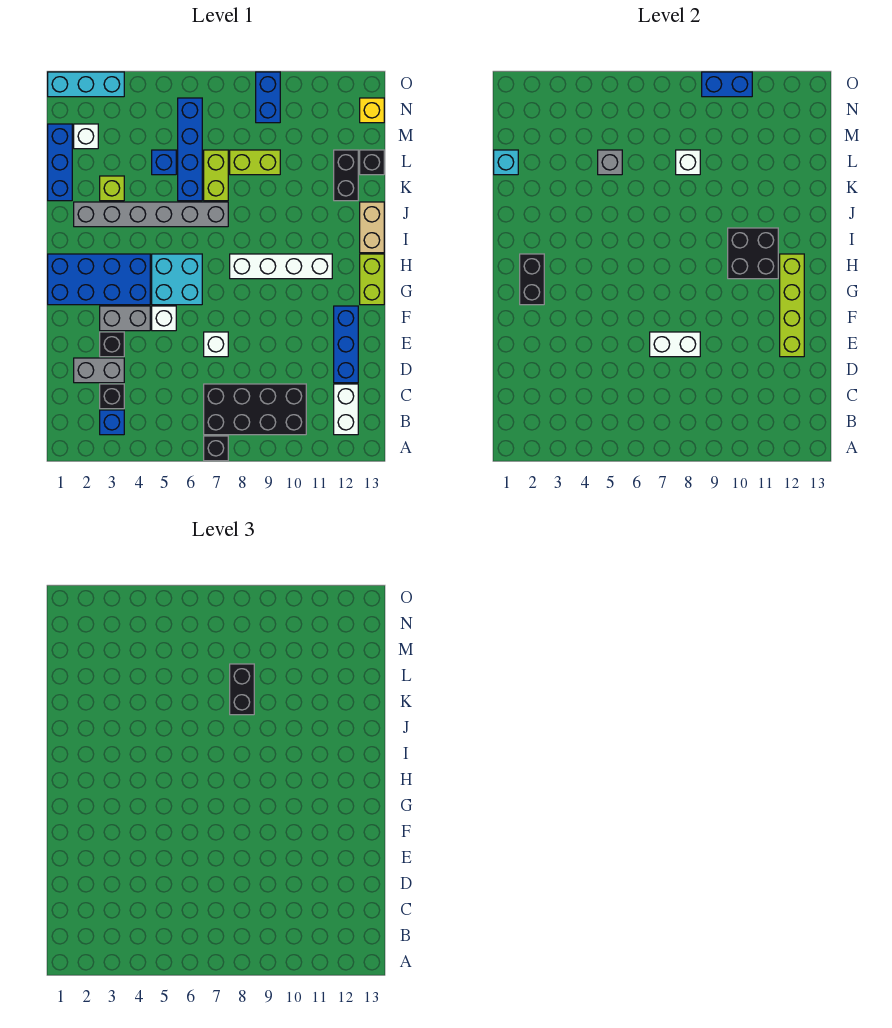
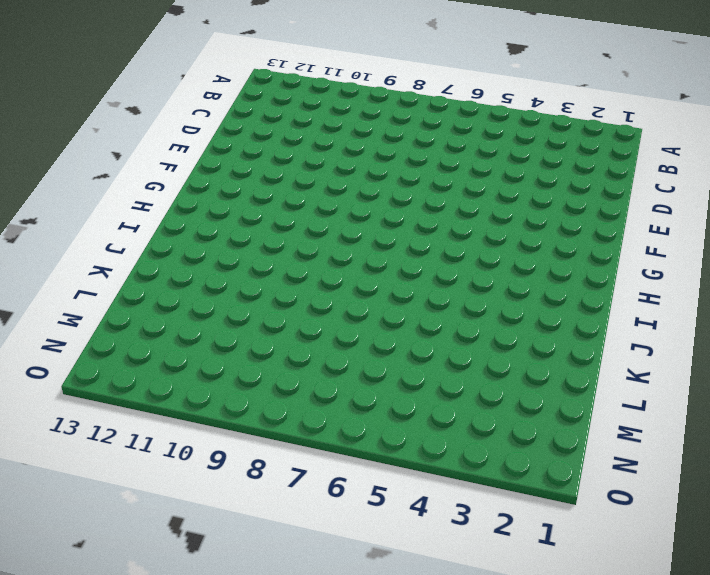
none -> black brick A7 level 1
none -> blue brick B3 level 1
none -> black brick B7:C10 level 1
none -> white brick B12:C12 level 1

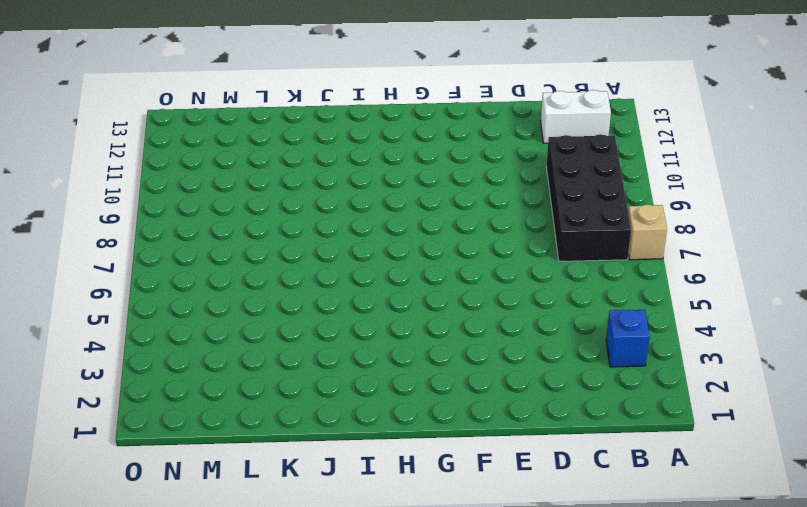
tan brick A7 level 1 -> black brick A7 level 1
none -> black brick C3 level 1
none -> grey brick D2:D3 level 1
none -> blue brick D12:F12 level 1
none -> black brick E3 level 1

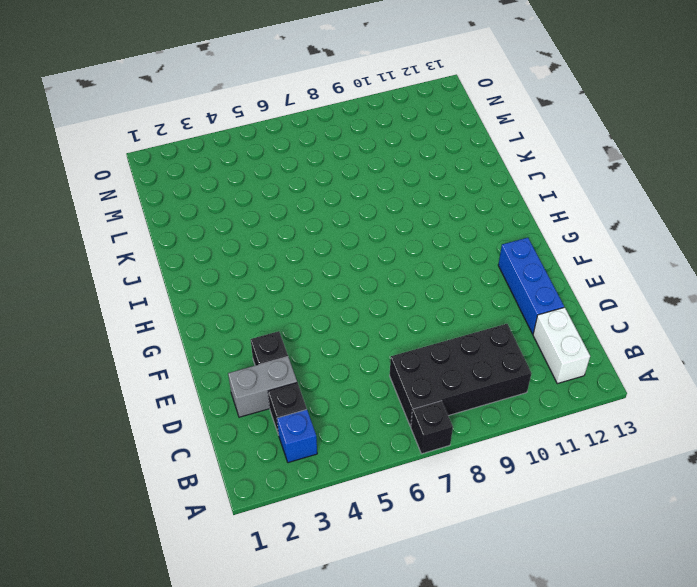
none -> white brick E7 level 1
none -> grey brick F3:F4 level 1
none -> white brick F5 level 1
none -> blue brick G1:H4 level 1

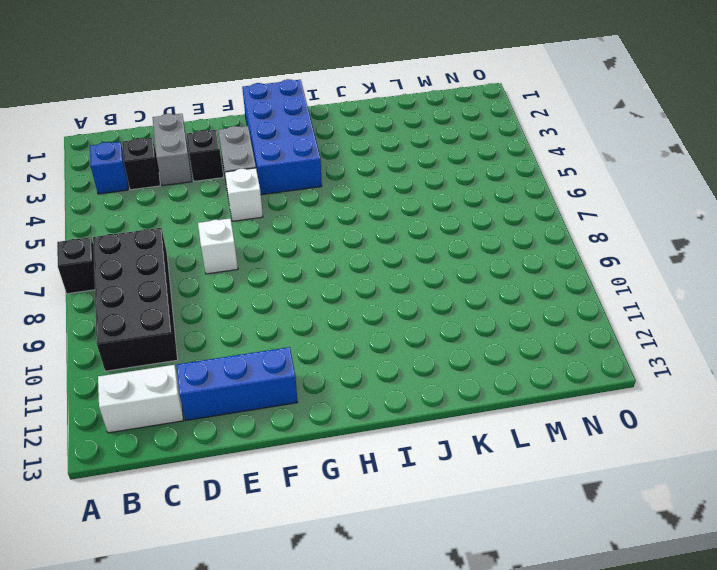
none -> cyan brick G5:H6 level 1
none -> lime brick G13:H13 level 1
none -> white brick H8:H11 level 1
none -> tan brick I13:J13 level 1

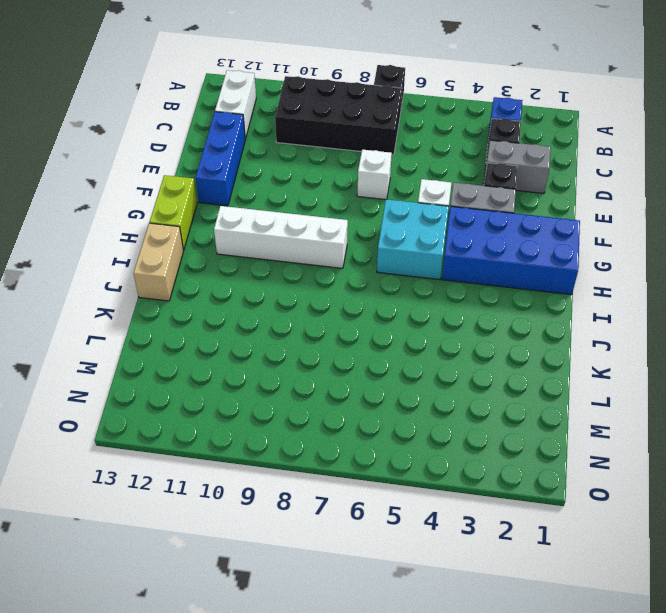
none -> grey brick J2:J7 level 1
none -> blue brick K1:M1 level 1
none -> lime brick K3 level 1
none -> blue brick K6:N6 level 1

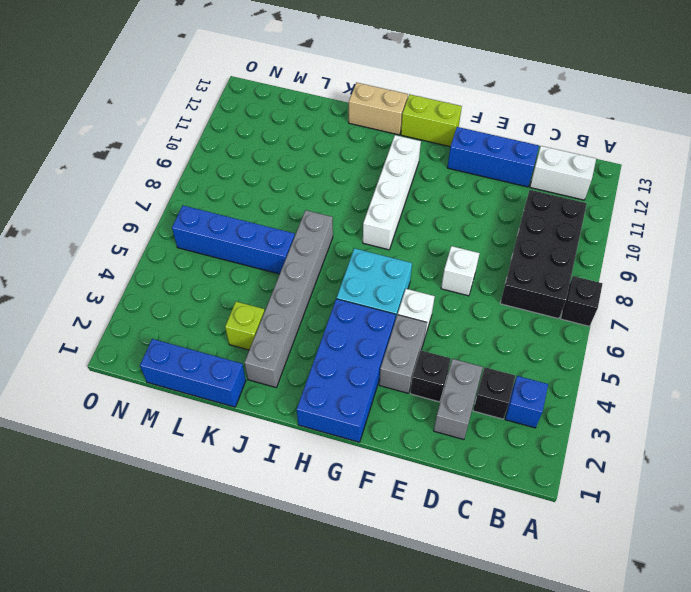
none -> lime brick K7:L7 level 1
none -> black brick K12:L12 level 1
none -> blue brick L5 level 1
none -> lime brick L8:L9 level 1

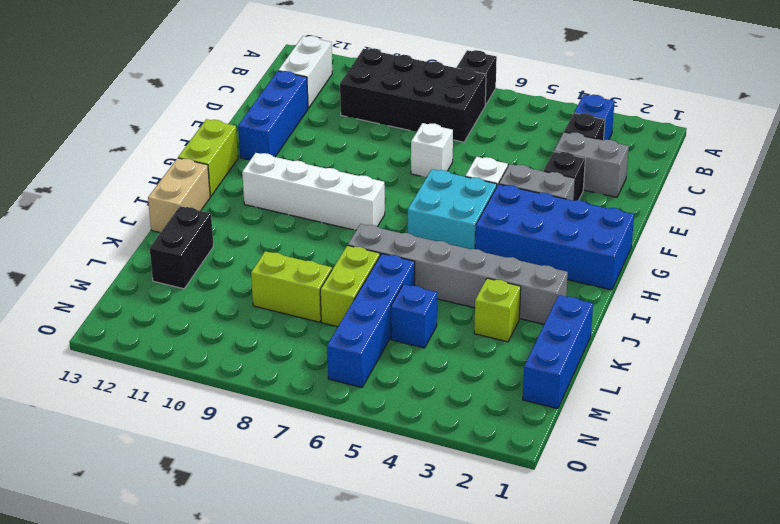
none -> black brick L13 level 1
none -> white brick M2 level 1
none -> blue brick N9:O9 level 1
none -> yellow brick N13 level 1

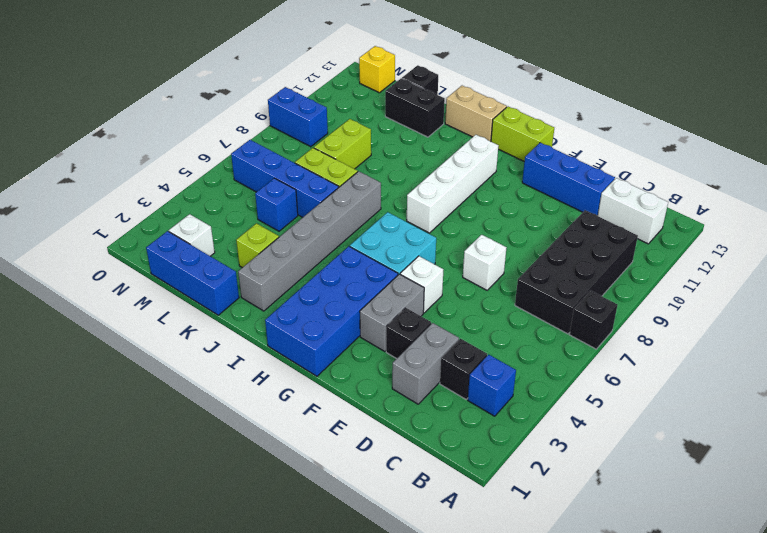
none -> cyan brick O1:O3 level 1
none -> white brick E7:E8 level 2
none -> lime brick E12:H12 level 2
none -> black brick G2:H2 level 2

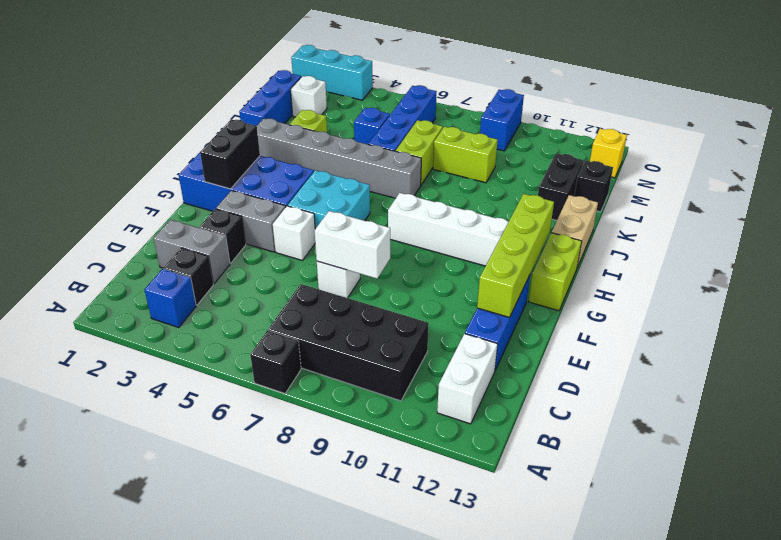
none -> black brick H10:I11 level 2
none -> cyan brick L1 level 2
none -> grey brick L5 level 2
none -> white brick L8 level 2

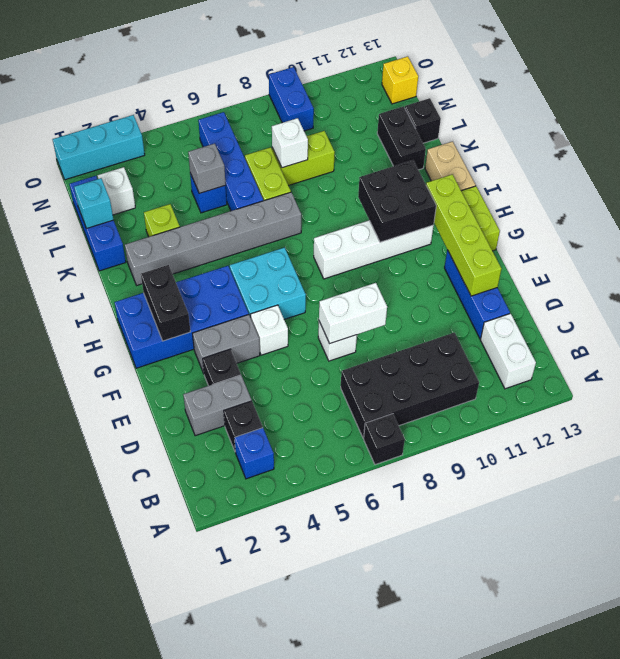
none -> blue brick O9:O10 level 2
none -> black brick K8:L8 level 3

